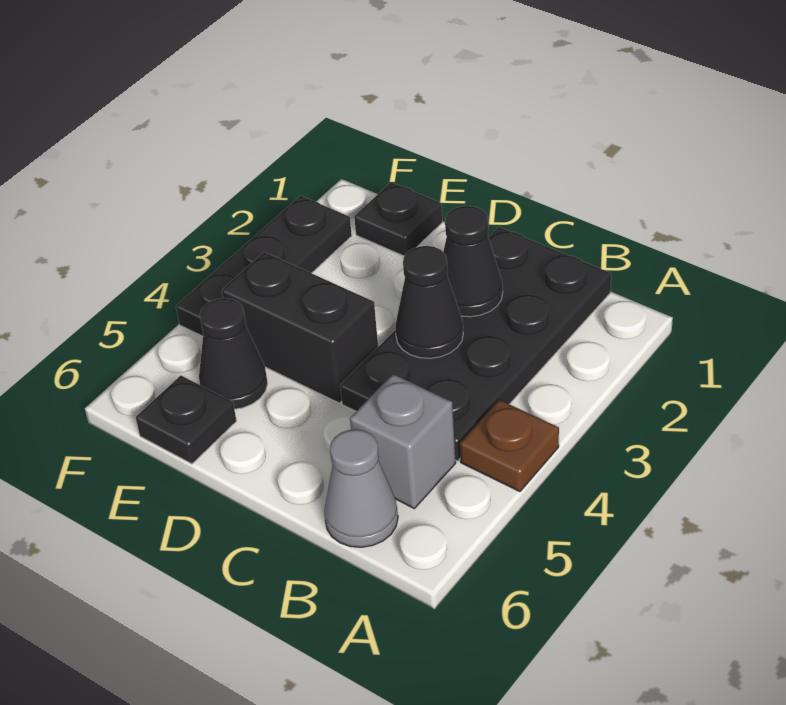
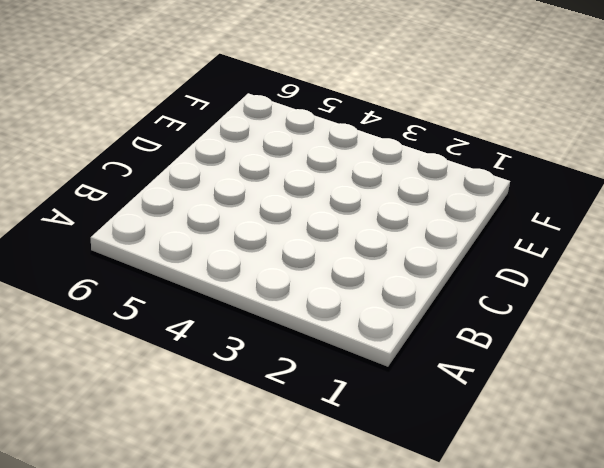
none -> brown plate A4 level 1
none -> black plate B1:C4 level 1

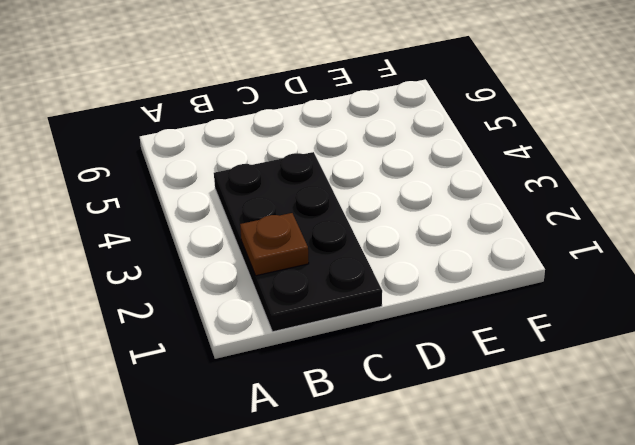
brown plate B2 level 2 -> brown plate A4 level 1
none -> grey brick B5 level 1
none -> grey cone B6 level 1

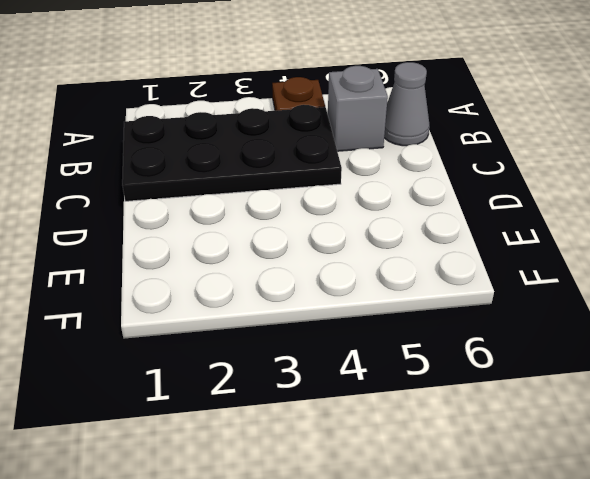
none -> black brick D4:E4 level 1
none -> black plate E1 level 1

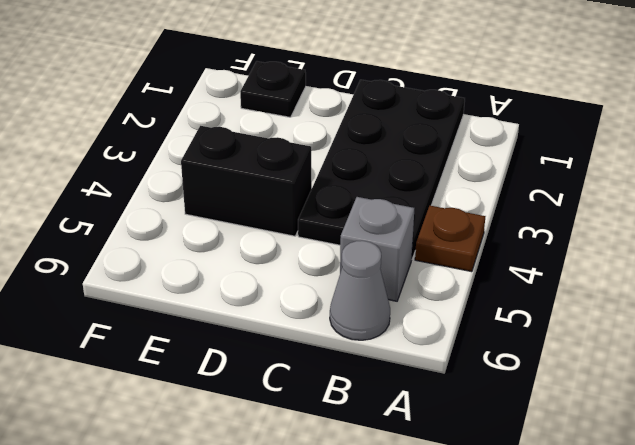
none -> black cone E5 level 1
none -> black plate E6 level 1

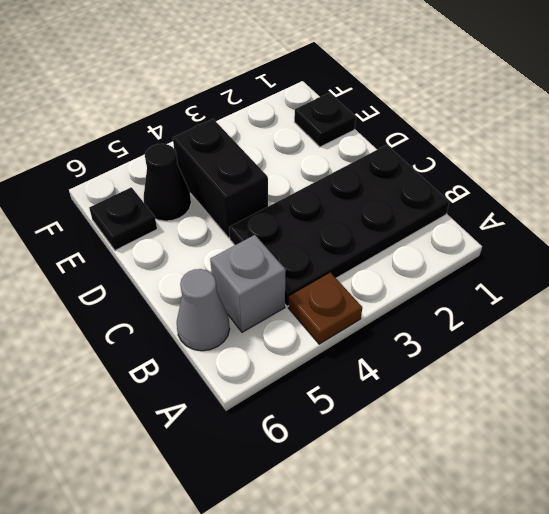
none -> black plate F2:F4 level 1
none -> black cone C2 level 2

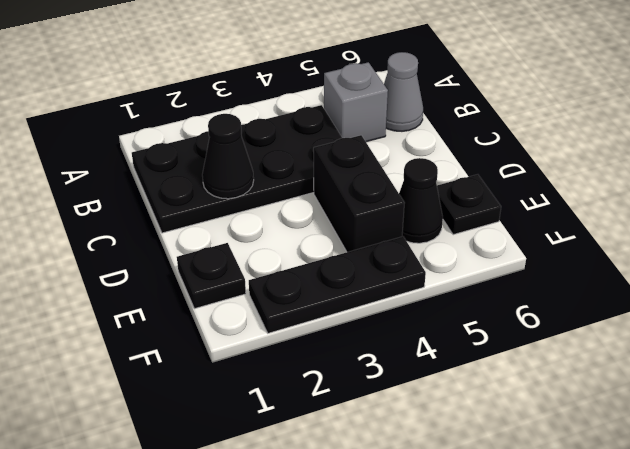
none -> brown plate A4 level 1
none -> black cone C3 level 2

